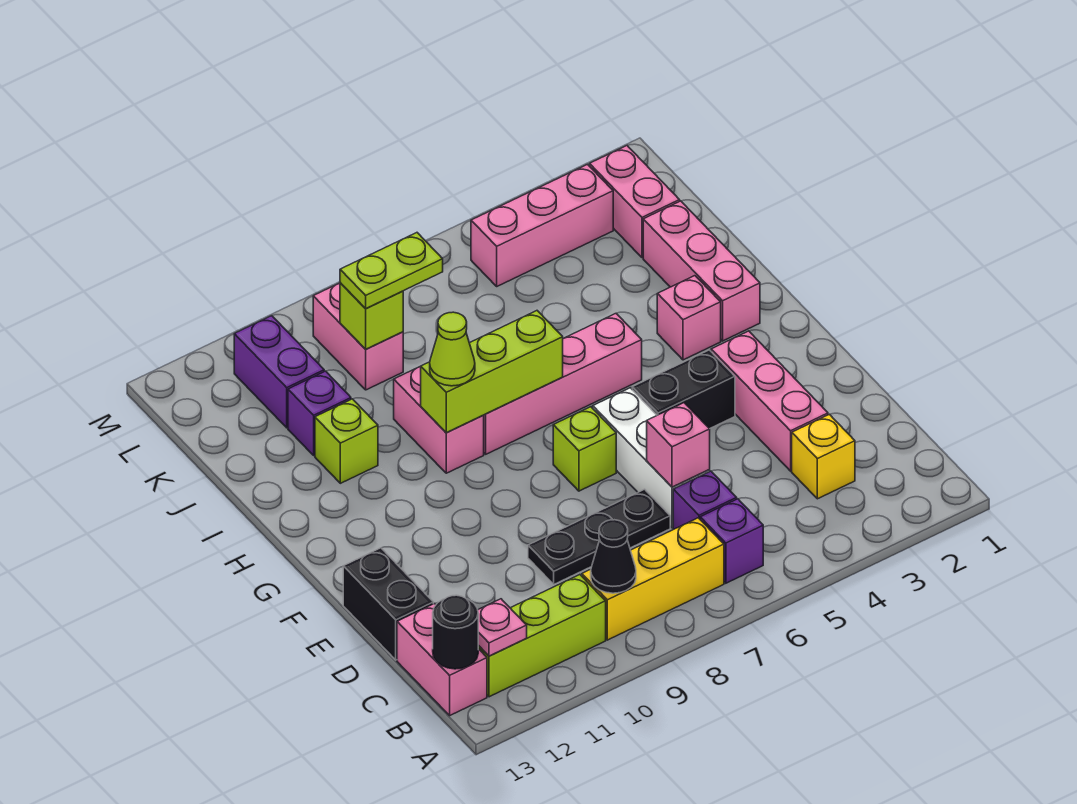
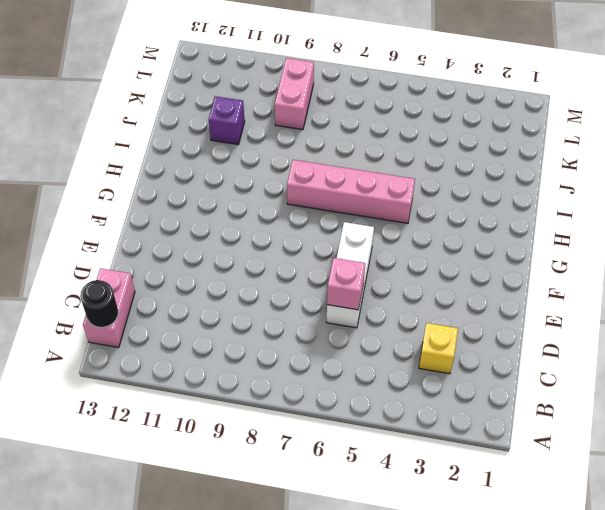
none -> purple brick B6 level 1
none -> yellow brick B7:B9 level 1
none -> lime brick B10:B12 level 1
none -> purple brick C6 level 1

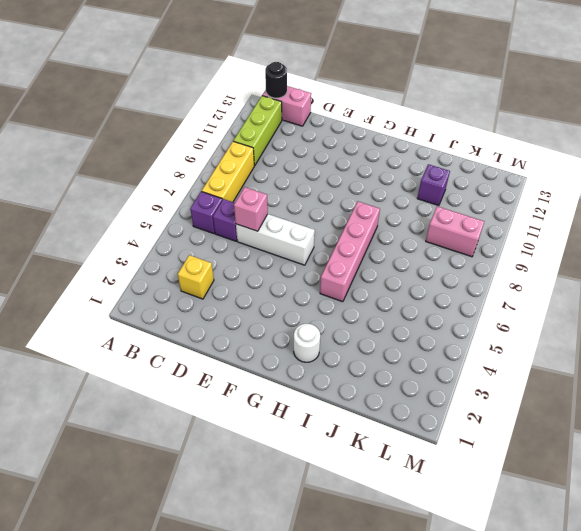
white round brick H2 level 1 -> pink brick H2:J2 level 1
none -> pink brick D3:F3 level 1
none -> black plate D7:D9 level 1
none -> black brick D13:E13 level 1
none -> black brick F4:F5 level 1

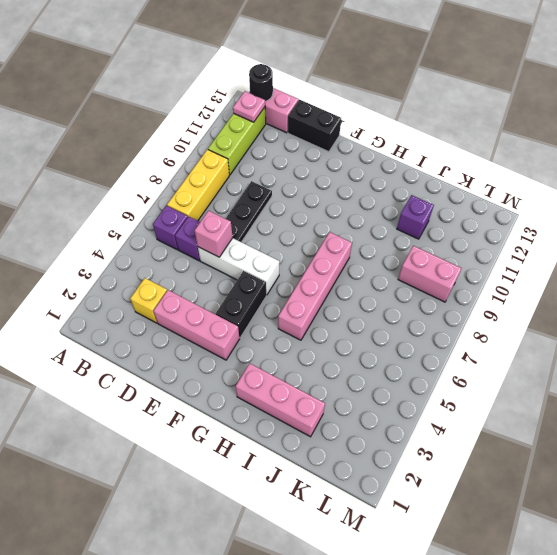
none -> lime brick F7 level 1
none -> pink brick H3 level 1
none -> pink brick H9:I9 level 1
none -> lime brick I11 level 1

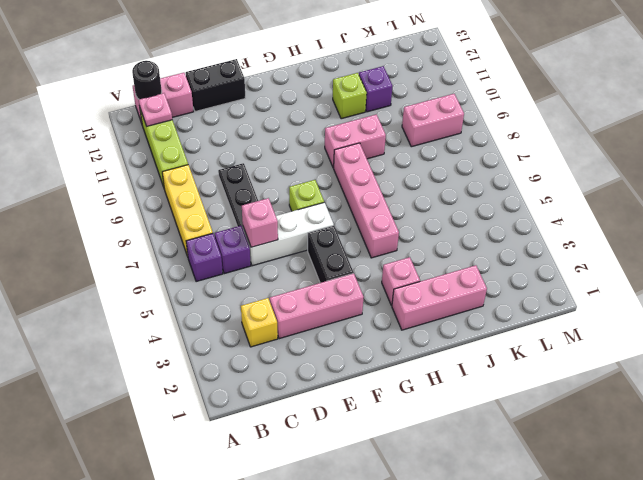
none -> pink brick K2:L2 level 1
none -> purple brick K11:L11 level 1
none -> pink brick L3:L5 level 1
none -> black cone B9 level 2

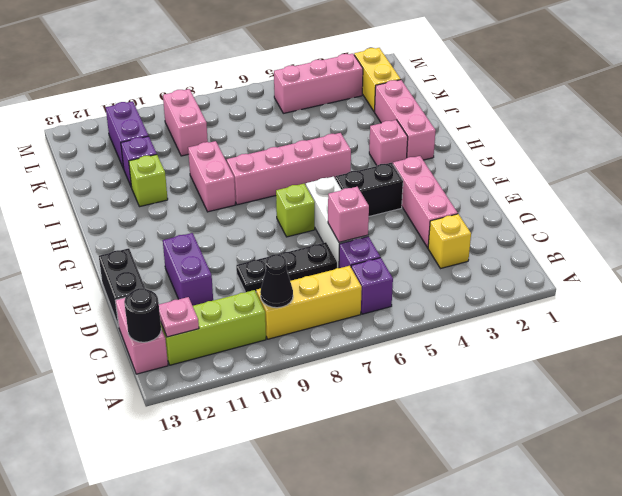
purple brick D11:E11 level 1 -> none
yellow brick K2:L2 level 1 -> pink brick K2:L2 level 1
none -> lime brick H7:H9 level 2
none -> lime brick K9 level 2
none -> lime cone H9 level 3
none -> lime plate K8:K9 level 3

